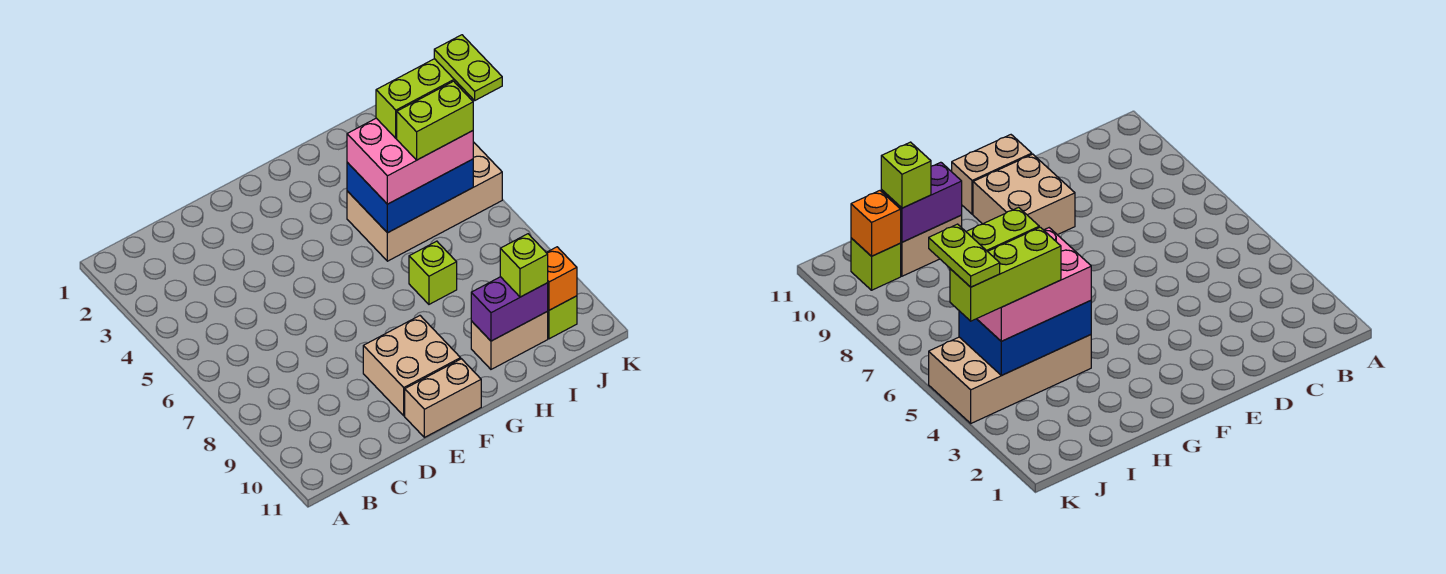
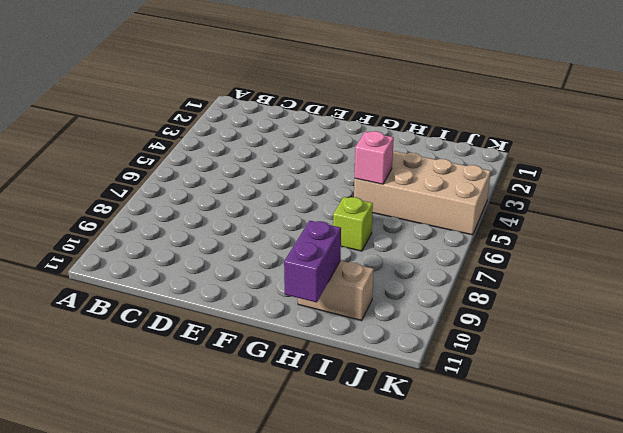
pink brick H5 level 2 -> blue brick H4:J5 level 2
purple brick H10:H11 level 2 -> purple brick H10:I10 level 2
none -> tan brick E9:F10 level 1
none -> tan brick E11:F11 level 1
none -> lime brick J10 level 1

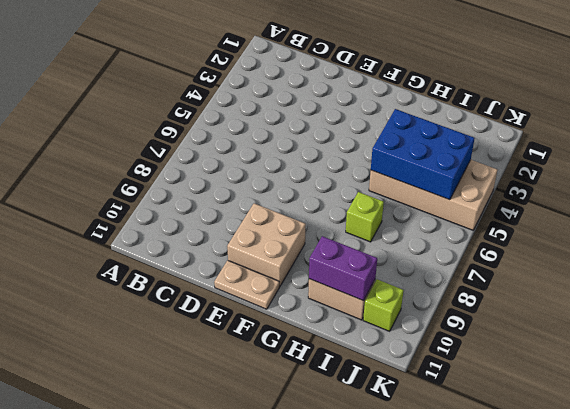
tan plate E11:F11 level 1 -> tan brick E11:F11 level 1
none -> orange brick J10 level 2
none -> pink brick H4:J5 level 3
none -> lime brick I10 level 3

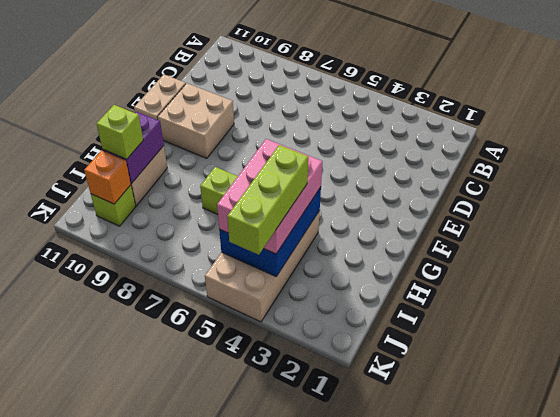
none -> lime brick I5:J5 level 4
none -> lime plate K4:K5 level 5

